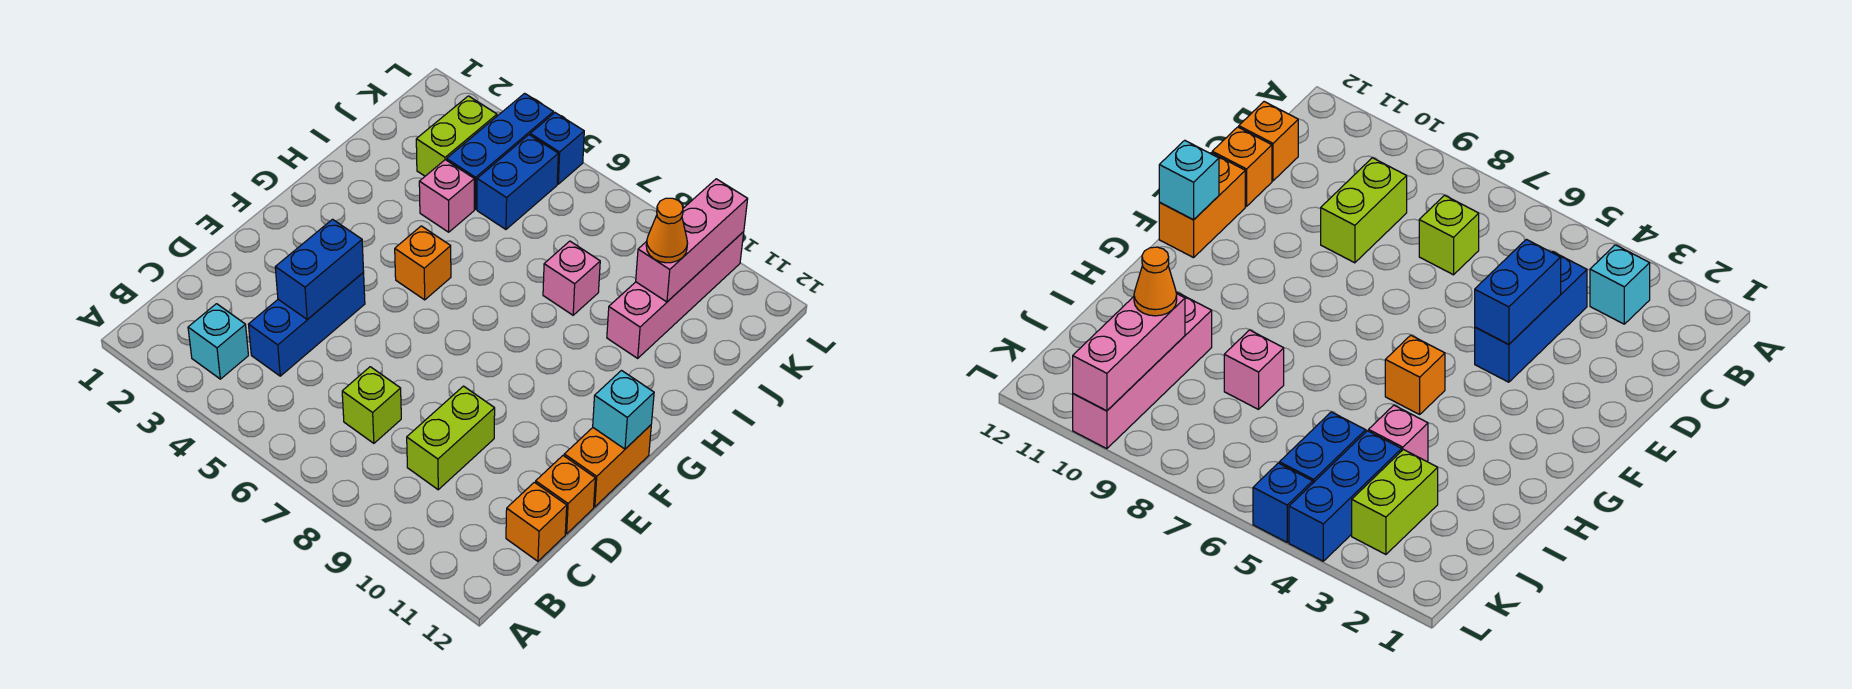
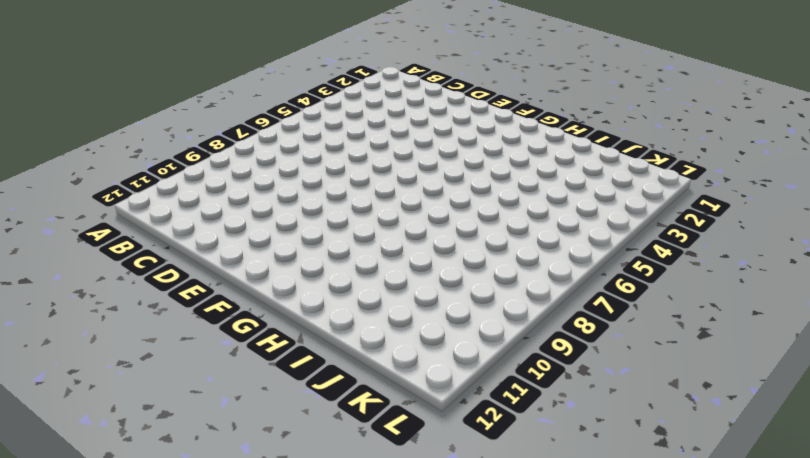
none -> cyan brick B3 level 1
none -> blue brick C4:E4 level 1
none -> lime brick C7 level 1

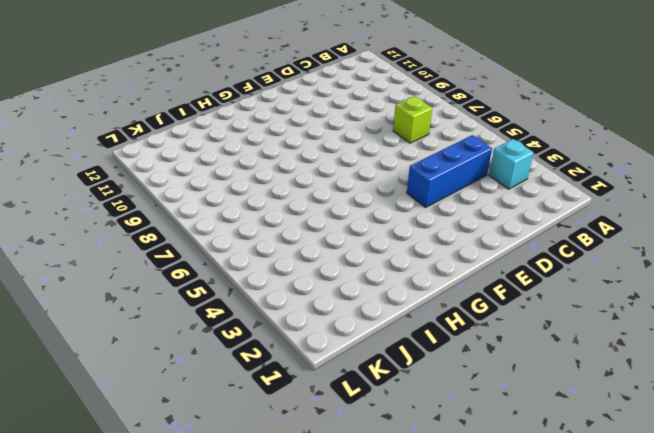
none -> lime brick C9:D9 level 1
none -> orange brick C12 level 1
none -> orange brick D12 level 1

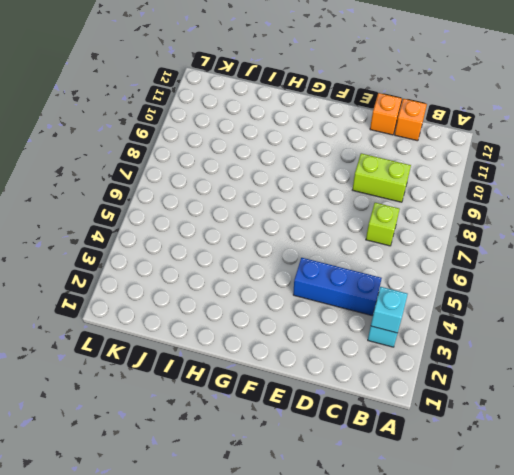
cyan brick B3 level 2 -> cyan brick F12 level 2
none -> orange brick E12:F12 level 1
none -> orange brick G5 level 1
none -> pink brick I4 level 1

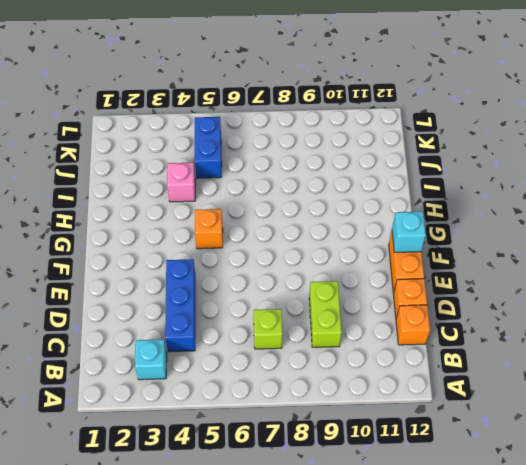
none -> pink brick I8 level 1
none -> pink brick I10:L10 level 1
none -> lime brick J3:K3 level 1

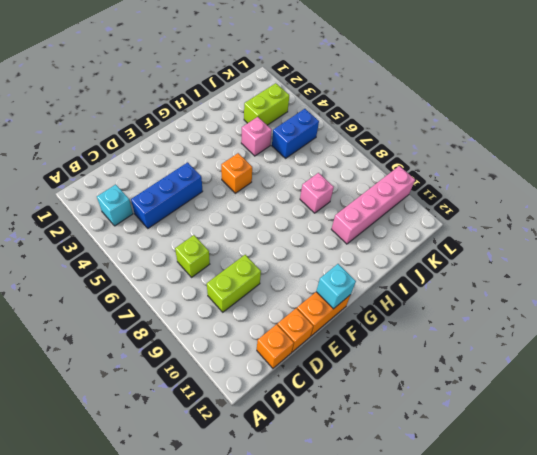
none -> blue brick J4:L4 level 1
none -> blue brick L5 level 1
none -> blue brick D4:E4 level 2

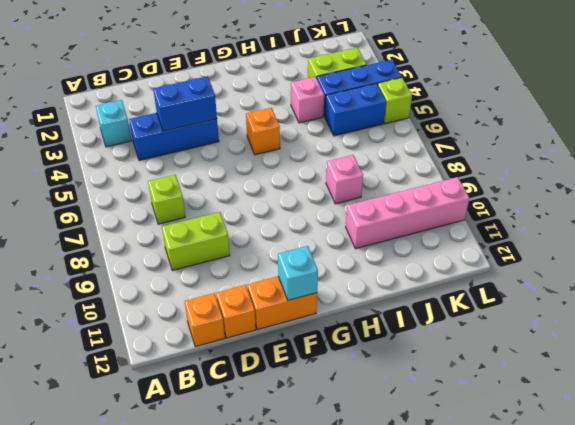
lime brick L5 level 1 -> blue brick L5 level 1
none -> pink brick J10:L10 level 2
none -> orange cone J10 level 3

